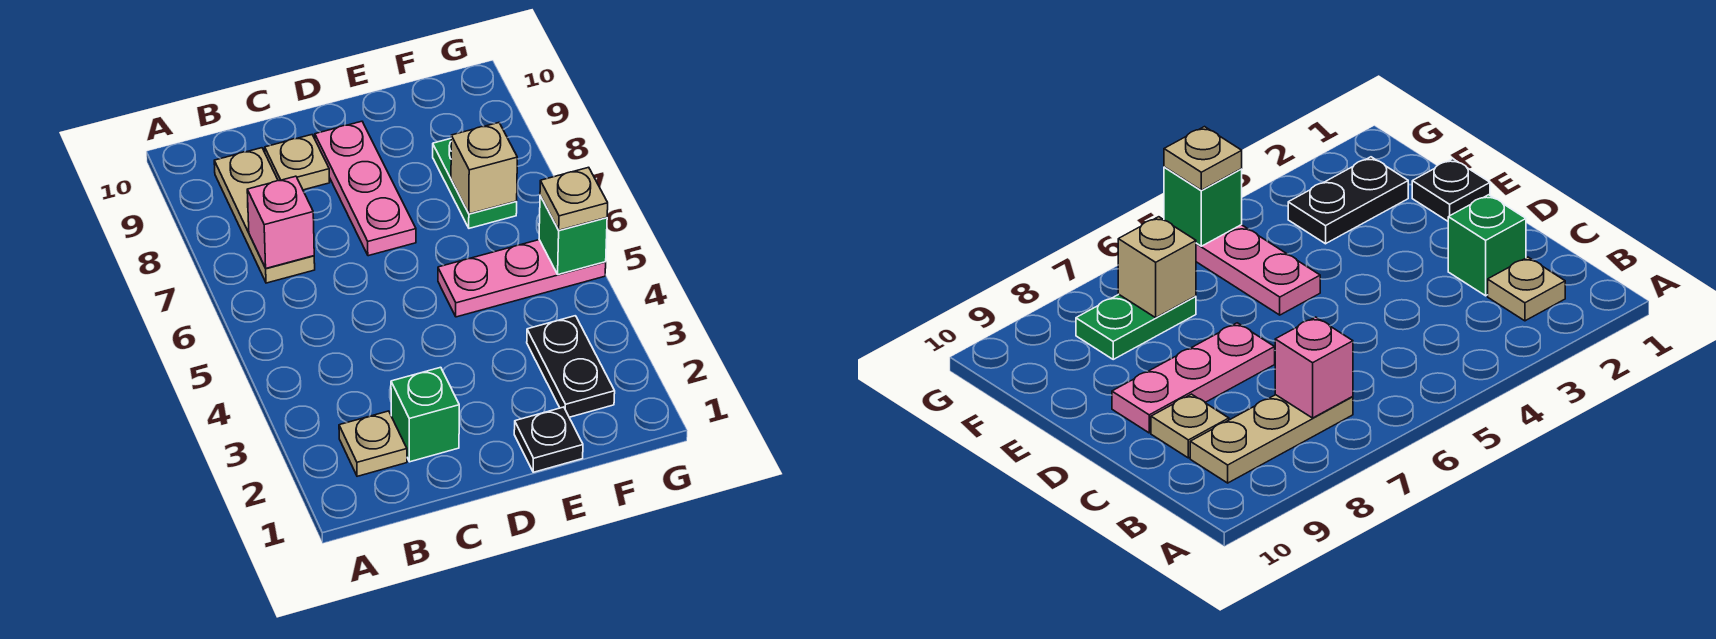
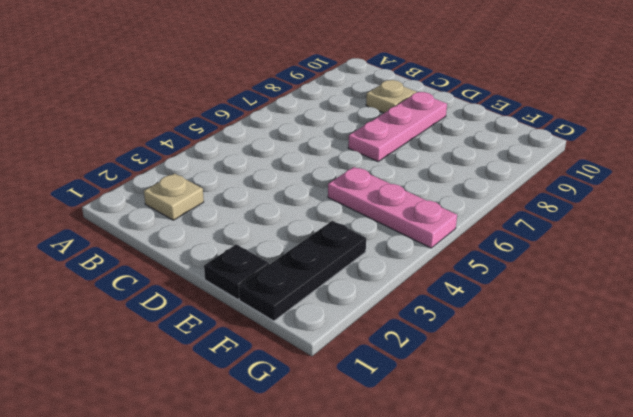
black plate F1:F3 level 1 -> black plate F2:F3 level 1
none -> tan plate B7:B9 level 1
none -> green brick C2 level 1
none -> green plate F7:F8 level 1

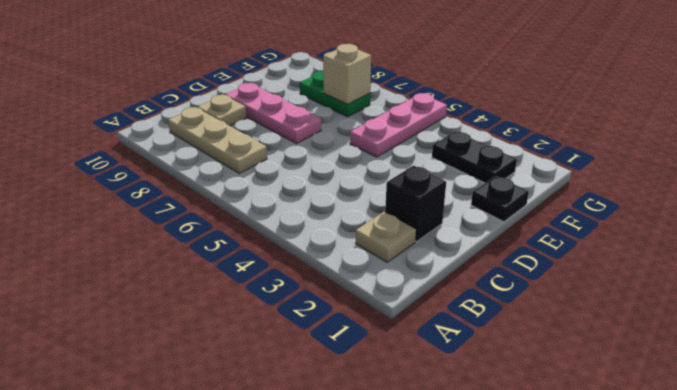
black brick C2 level 1 -> green brick C2 level 1
none -> pink brick B7 level 2
none -> green brick G5 level 2
none -> tan plate G5 level 3

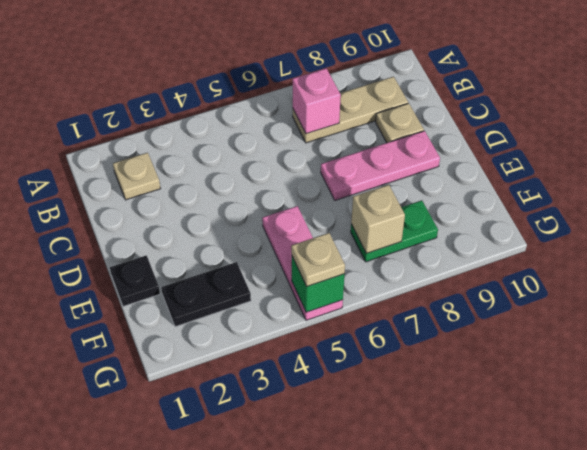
none -> green brick C2 level 1

